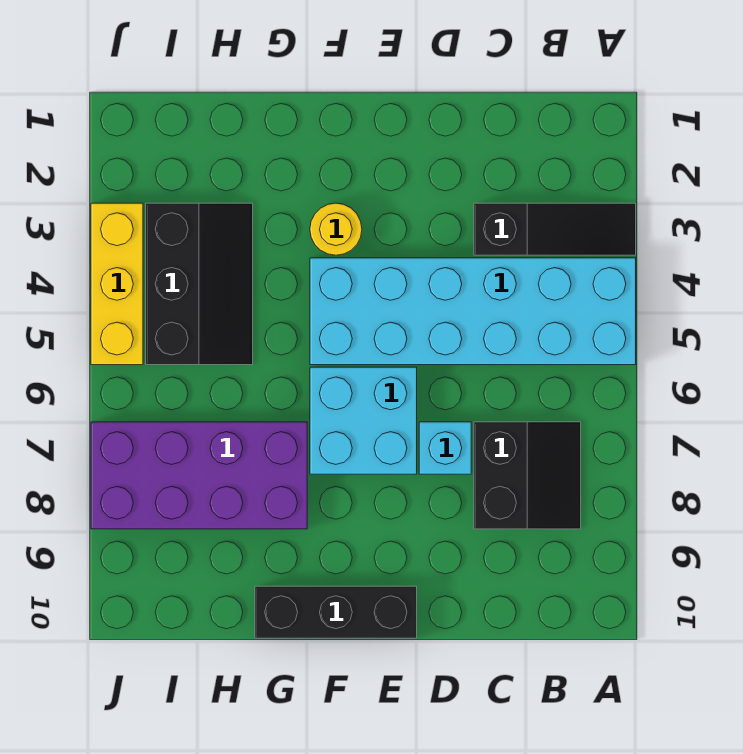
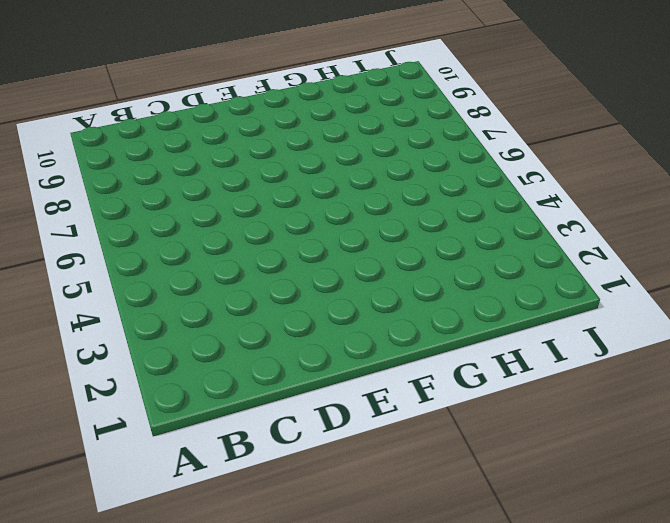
none -> black slope A3:C3 level 1 top C
none -> cyan brick A4:F5 level 1

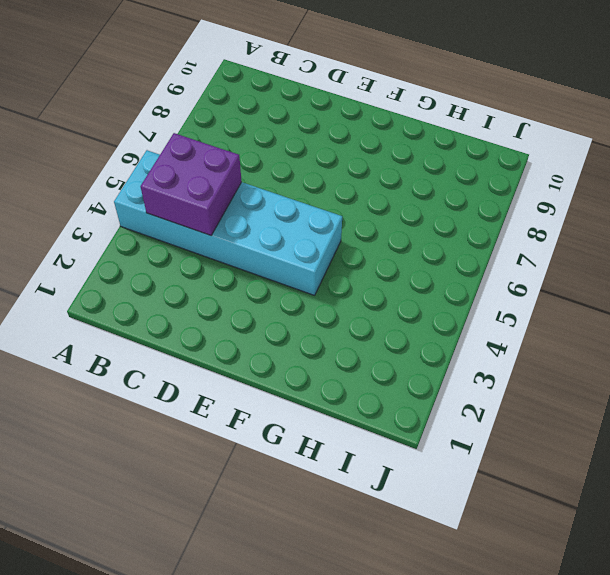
purple brick B4:C5 level 2 -> none
none -> black slope A3:C3 level 1 top C
none -> black slope B7:C8 level 1 top C

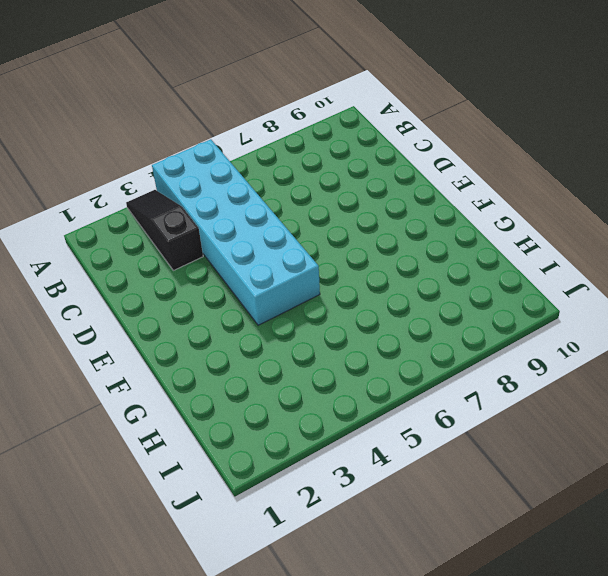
none -> black slope B7:C8 level 1 top C
none -> cyan brick D7 level 1

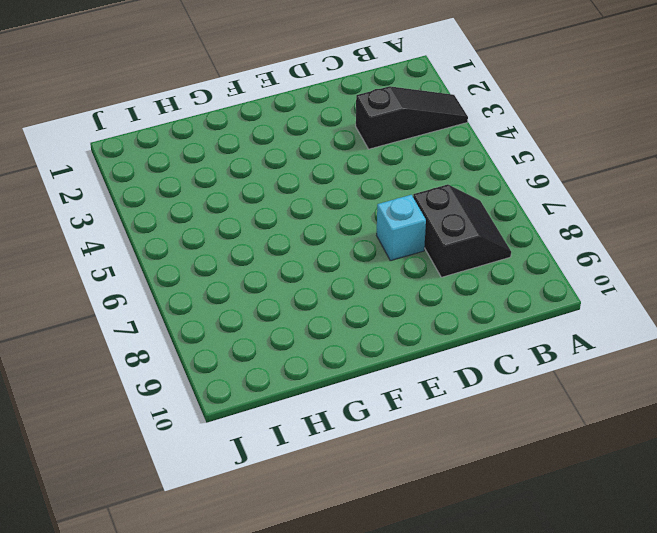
none -> cyan brick A4:F5 level 1
none -> cyan brick E6:F7 level 1

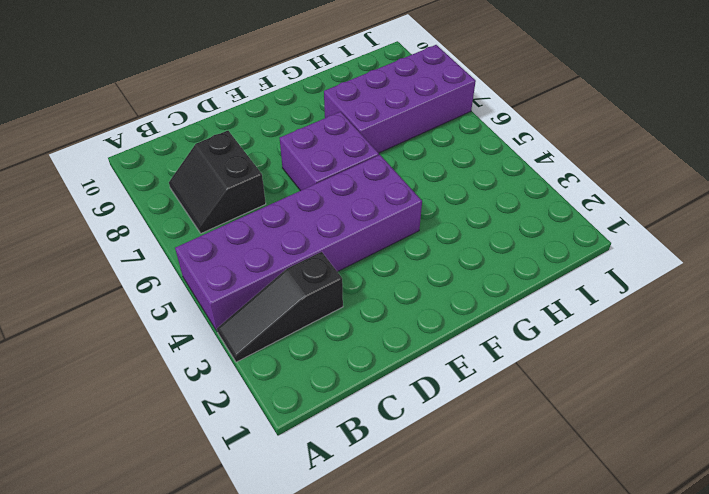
purple brick A4:F5 level 1 -> cyan brick A4:F5 level 1
purple brick E6:F7 level 1 -> cyan brick E6:F7 level 1
none -> cyan brick D7 level 1
none -> black brick E10:G10 level 1

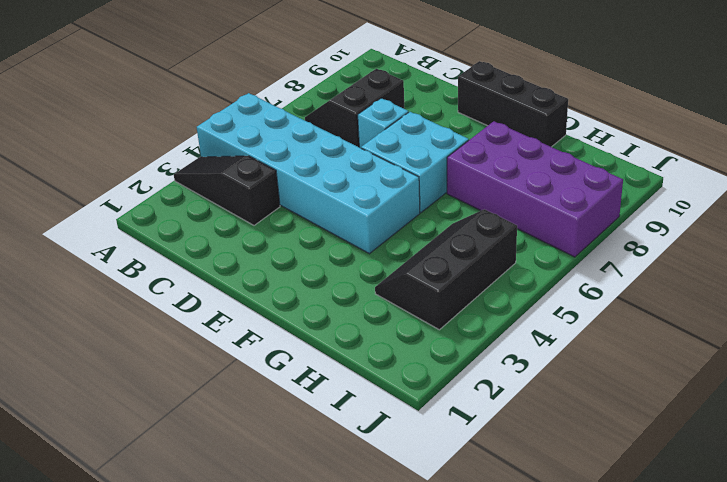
none -> yellow round brick F3 level 1
none -> yellow brick J3:J5 level 1

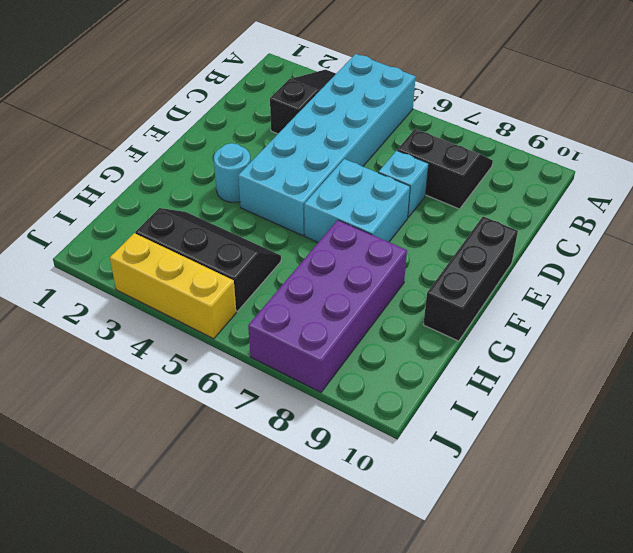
cyan round brick F3 level 1 -> yellow round brick F3 level 1

